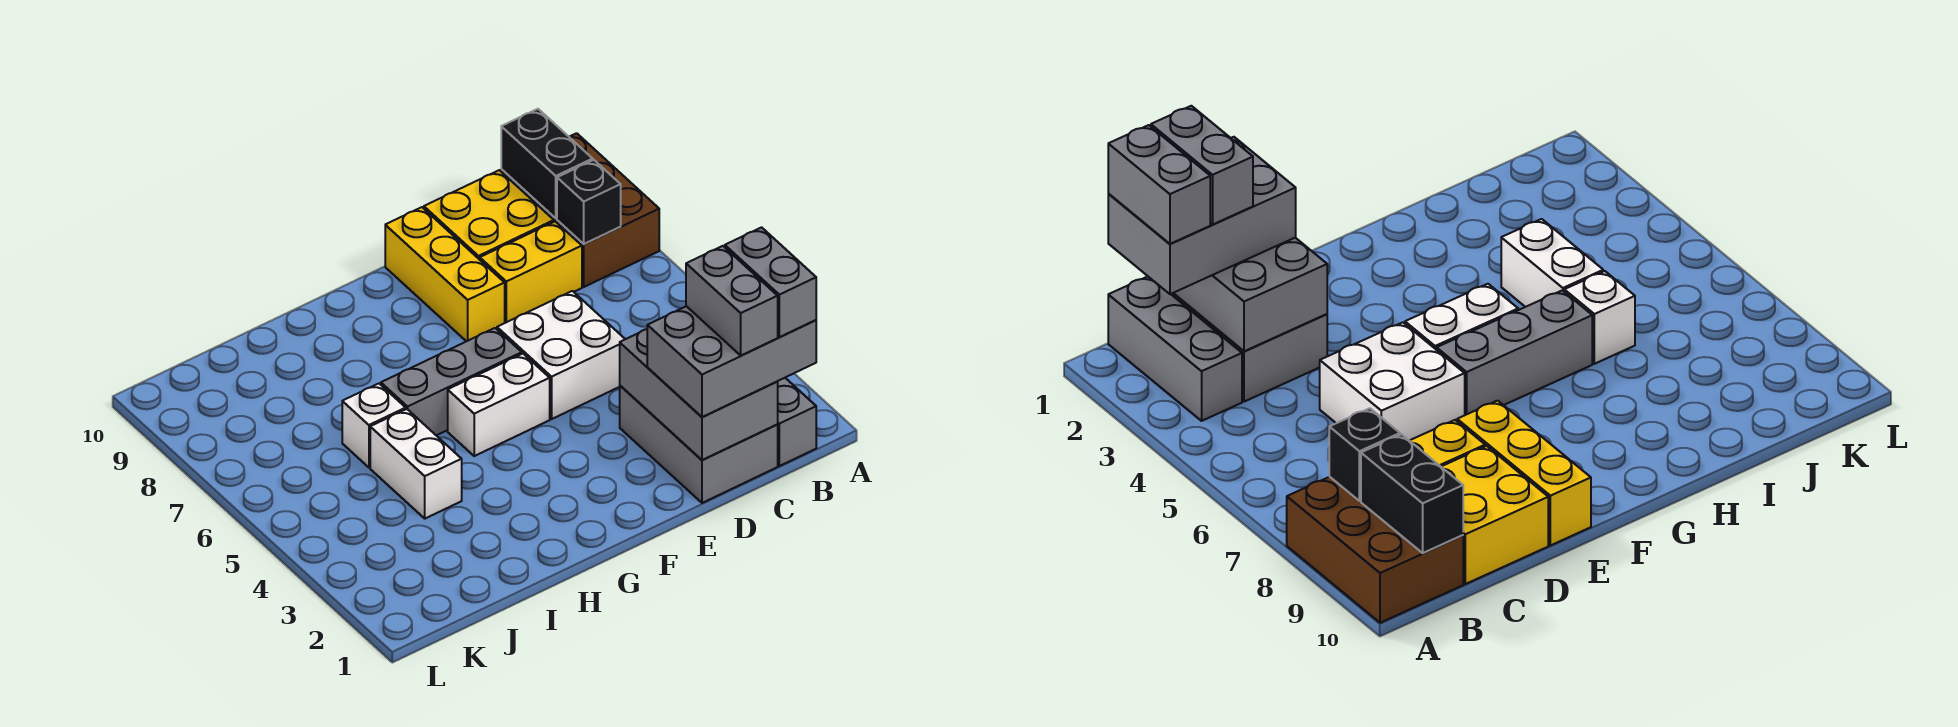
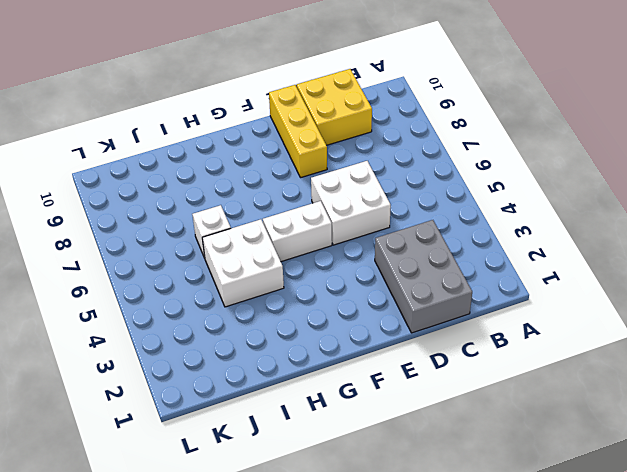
white brick H4:I5 level 1 -> white brick I4:I5 level 1
none -> brown brick A8:B10 level 1
none -> grey brick B1:B3 level 1
none -> yellow brick C8:D8 level 1

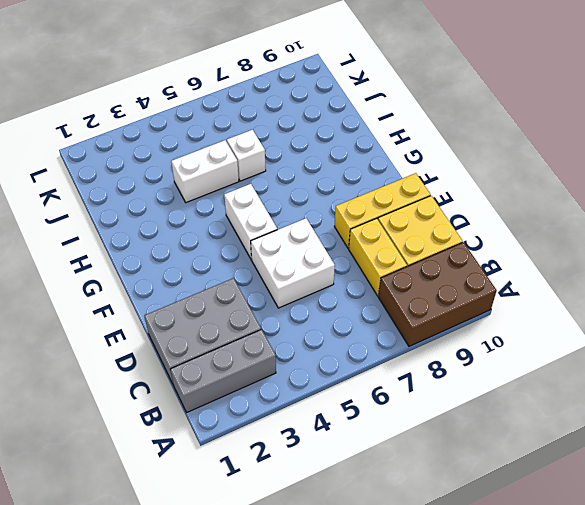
none -> grey brick F6:H6 level 1
none -> black brick B8 level 2
none -> black brick B9:B10 level 2

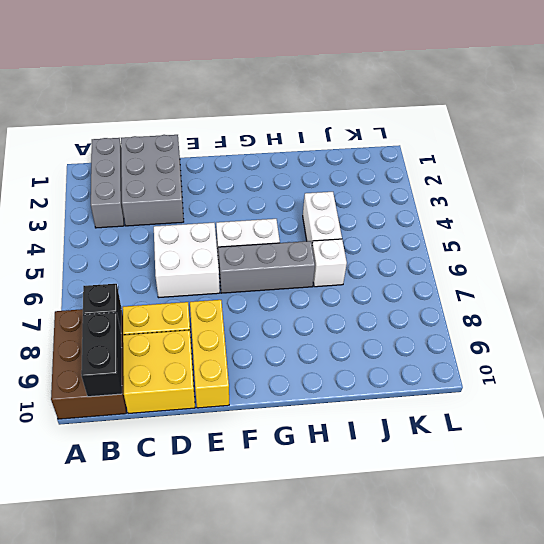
none -> grey brick C1:D3 level 2
none -> grey brick B1:D2 level 3
none -> grey brick B1:B2 level 4

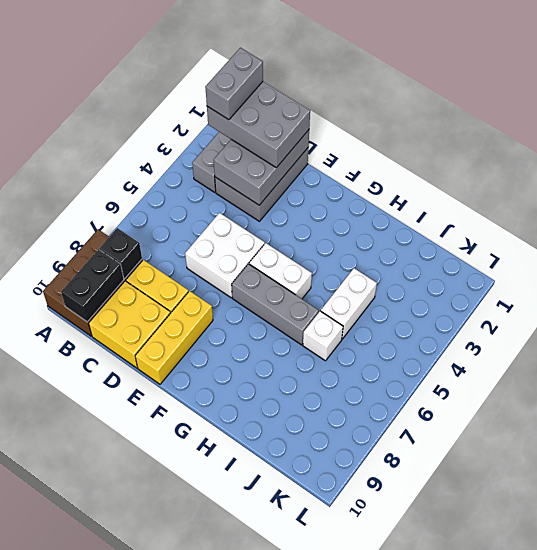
none -> grey brick C1:C2 level 4

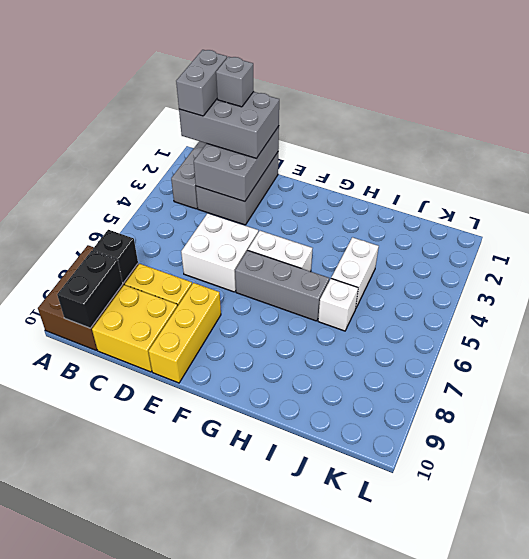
grey brick C1 level 4 -> grey brick C1:C2 level 4

